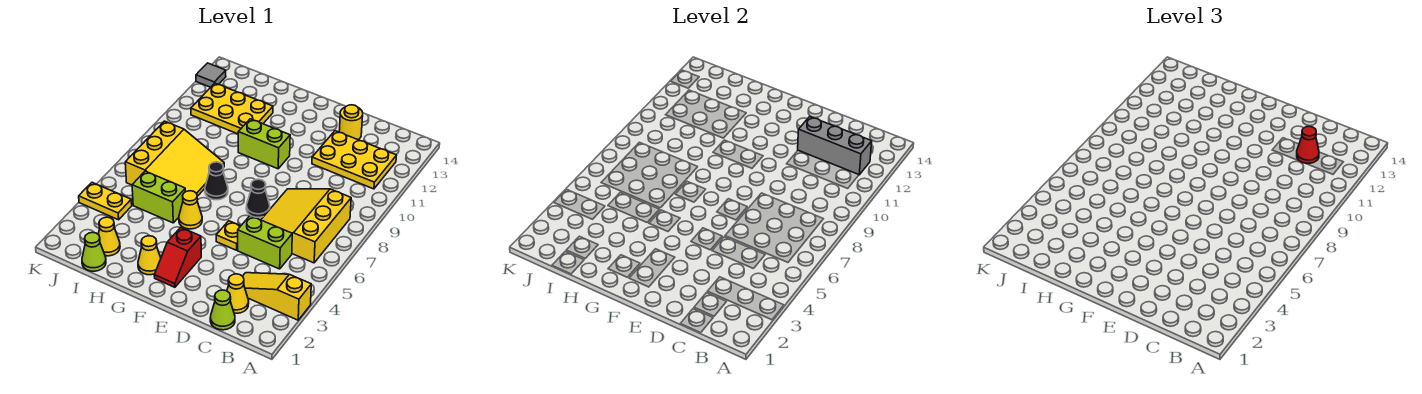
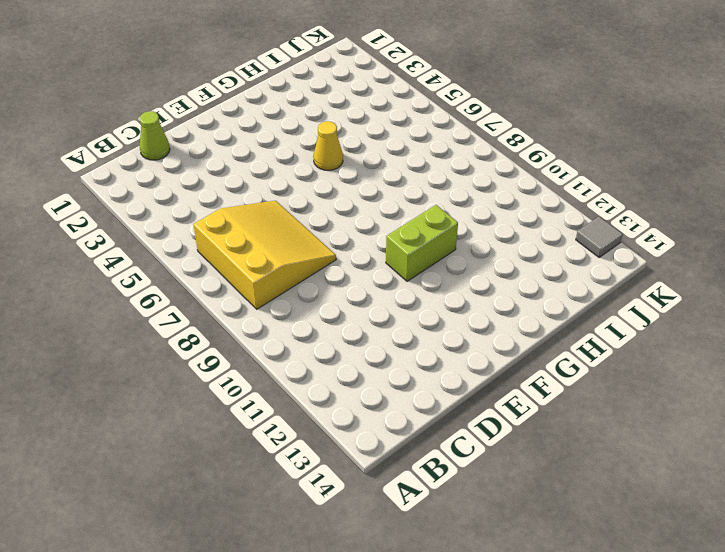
none -> yellow slope A3:C3 level 1 top A
none -> yellow plate B11:D12 level 1
none -> yellow cone C2 level 1

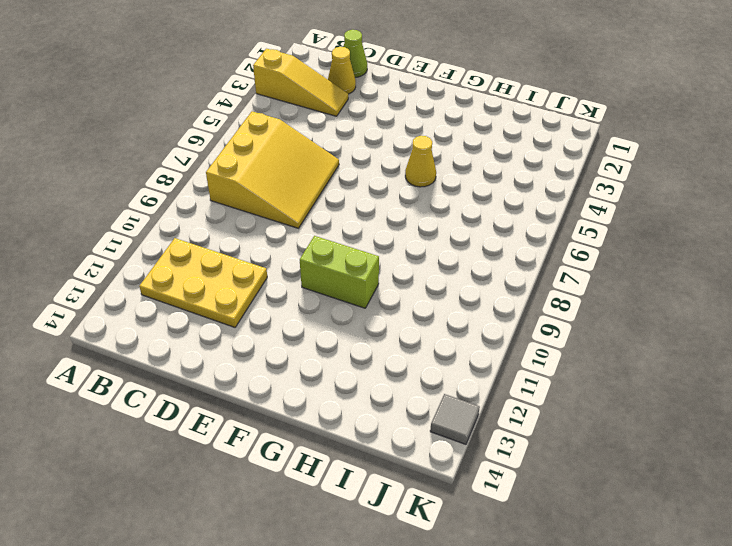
none -> lime brick C5:D5 level 1
none -> yellow round brick D13 level 1
none -> yellow plate E5 level 1

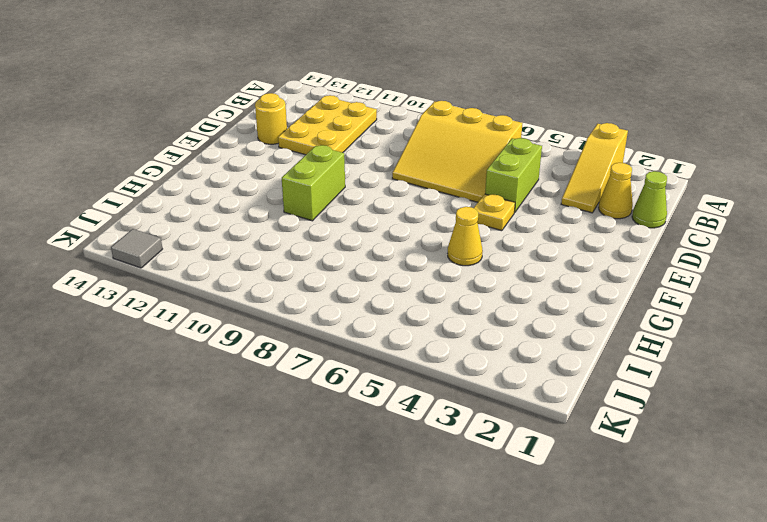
none -> black cone E7 level 1
none -> red slope F2:F3 level 1 top 3
none -> yellow cone G2 level 1

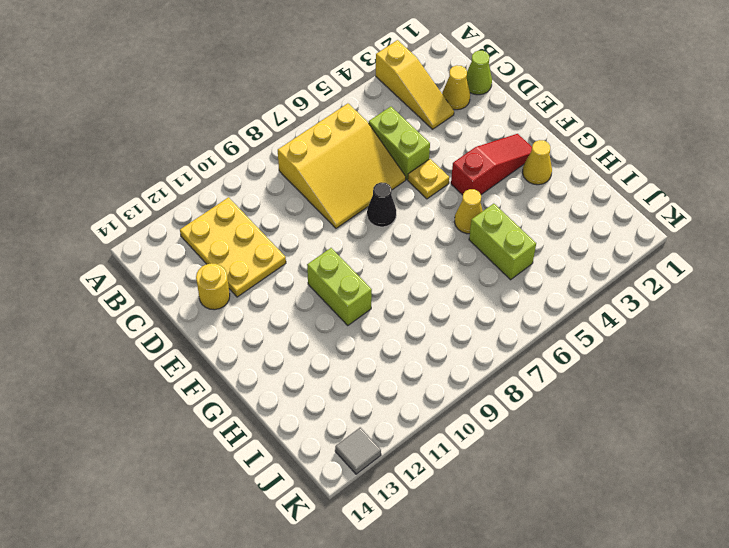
red slope F2:F4 level 1 top 4 -> red slope F2:F3 level 1 top 3
none -> black cone G7 level 1
none -> yellow slope H6:J8 level 1 top J
none -> yellow plate H11:J12 level 1

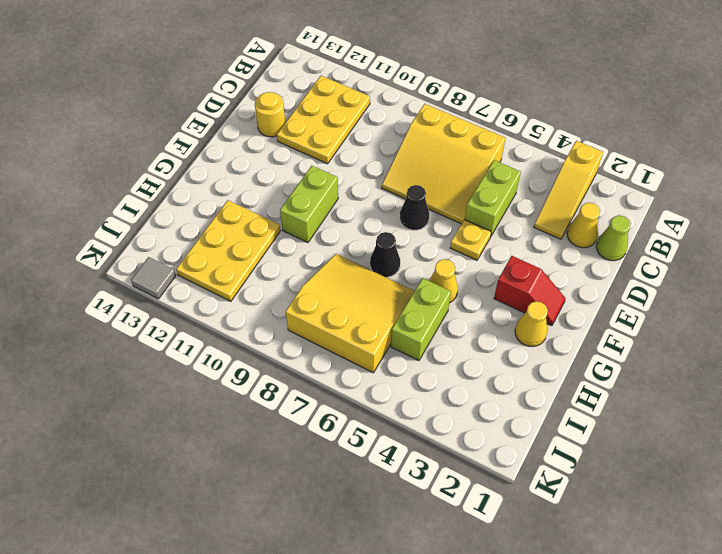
none -> lime cone I1 level 1
none -> yellow cone I2 level 1
none -> yellow plate J4:K4 level 1

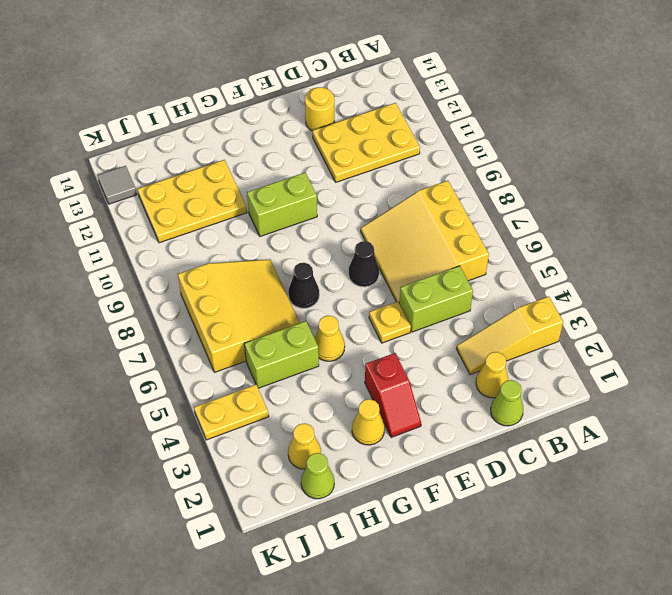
none -> grey brick B12:D12 level 2
none -> red cone C12 level 3

